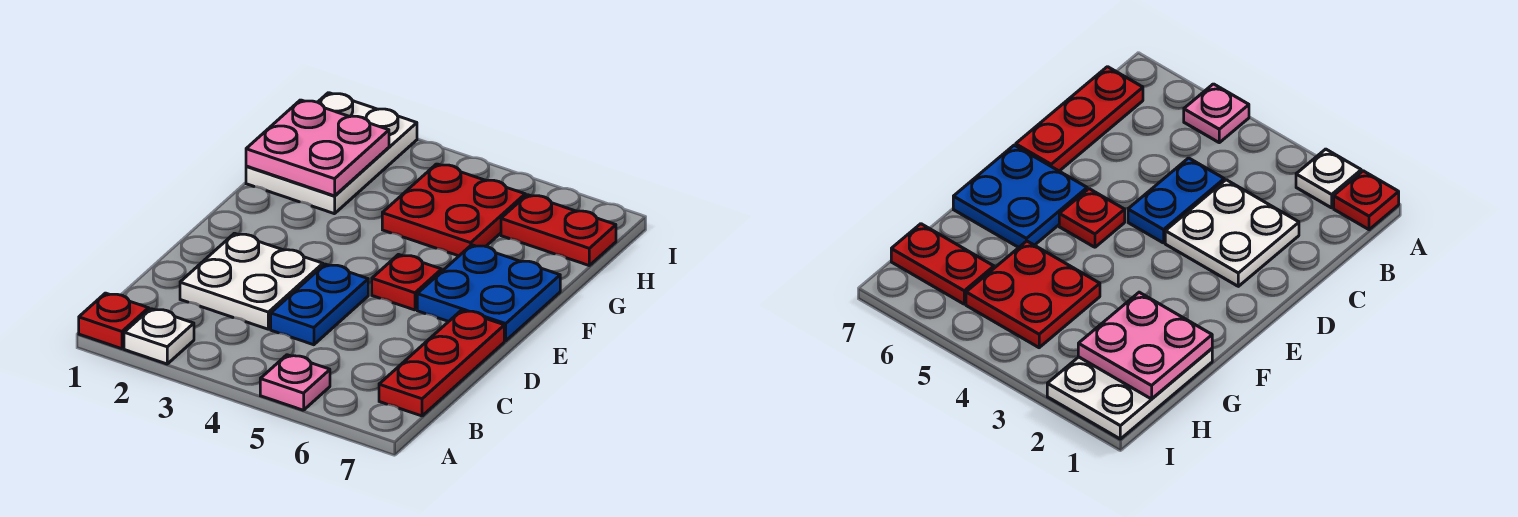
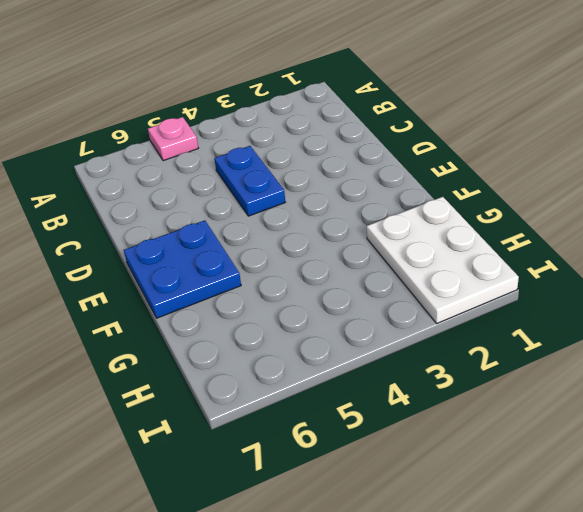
none -> red plate A1 level 1
none -> white plate A2 level 1
none -> red plate B7:D7 level 1

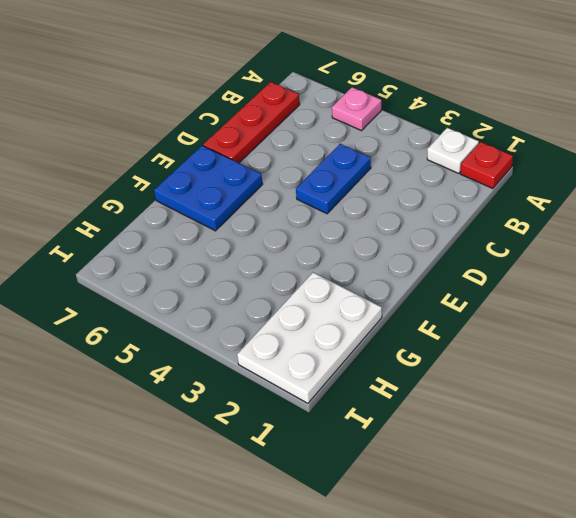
none -> white plate C2:D3 level 1
none -> red plate E5 level 1
none -> red plate G4:H5 level 1

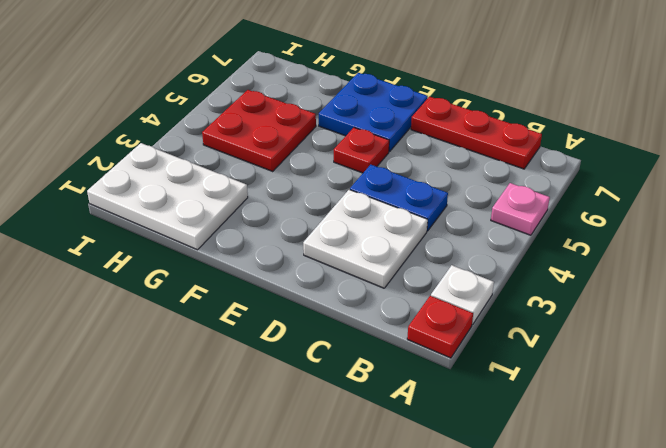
none -> red plate H6:H7 level 1
none -> pink plate G1:H2 level 2

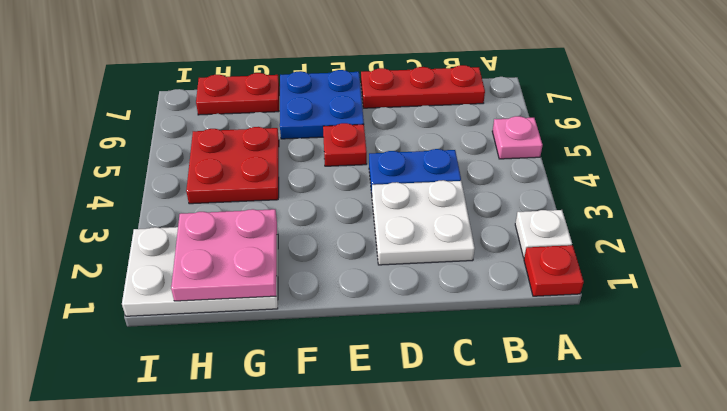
red plate G7:H7 level 1 -> red plate H6:H7 level 1

